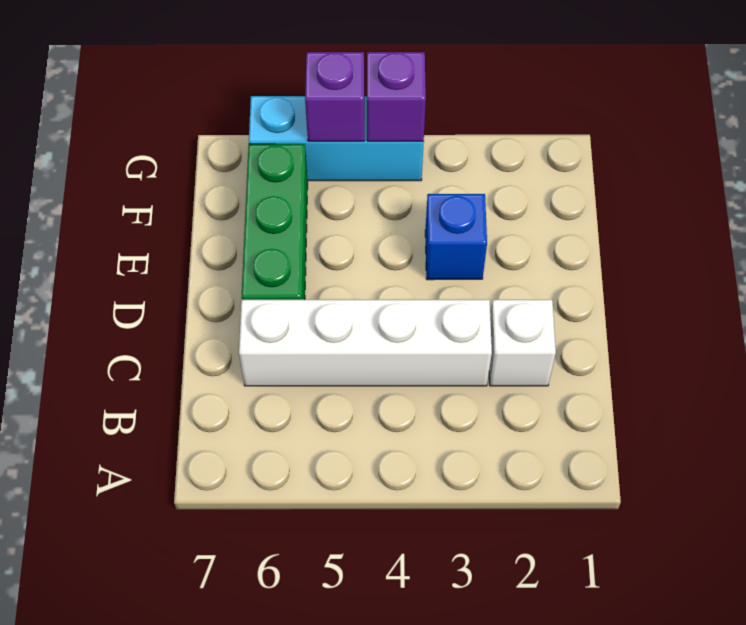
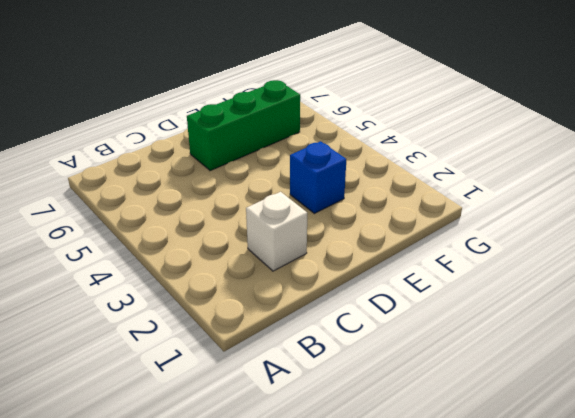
none -> white brick C3:C6 level 1
none -> cyan brick G4:G6 level 1

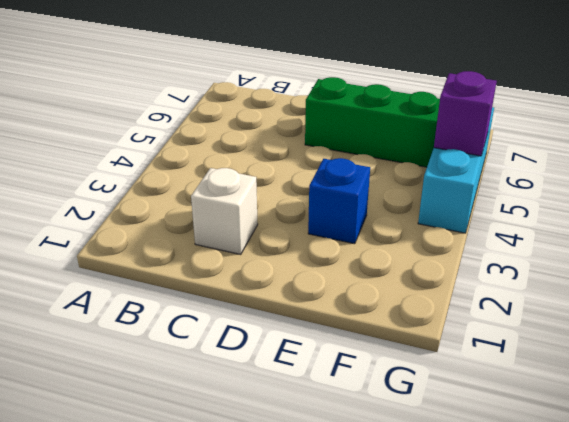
none -> white brick C3:C6 level 1
none -> purple brick G4 level 2

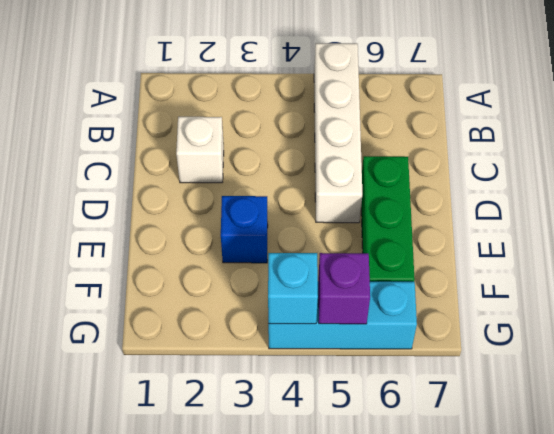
white brick A5:D5 level 1 -> white brick C3:C6 level 1
cyan brick G4 level 2 -> purple brick G4 level 2

